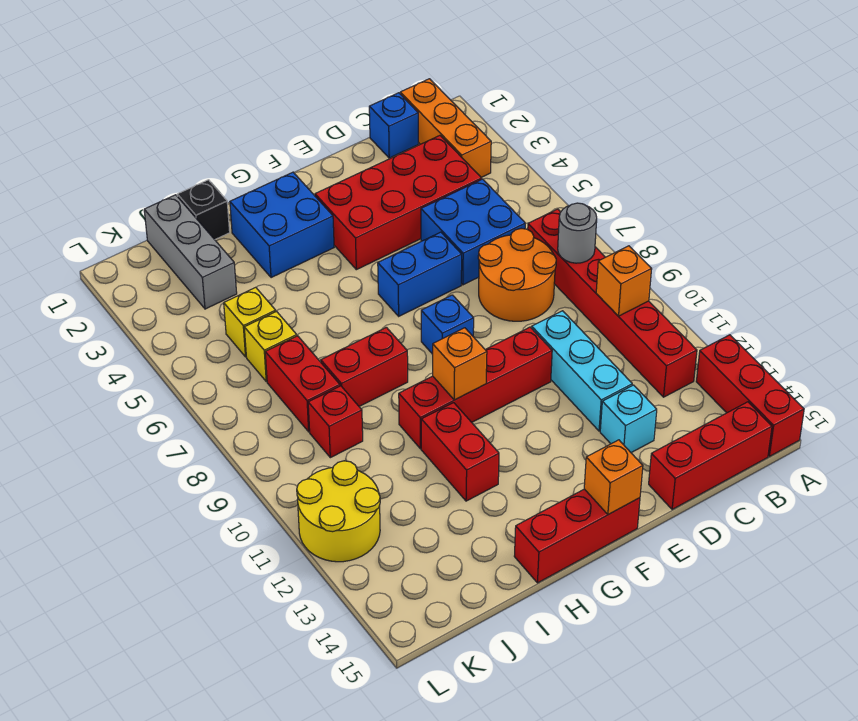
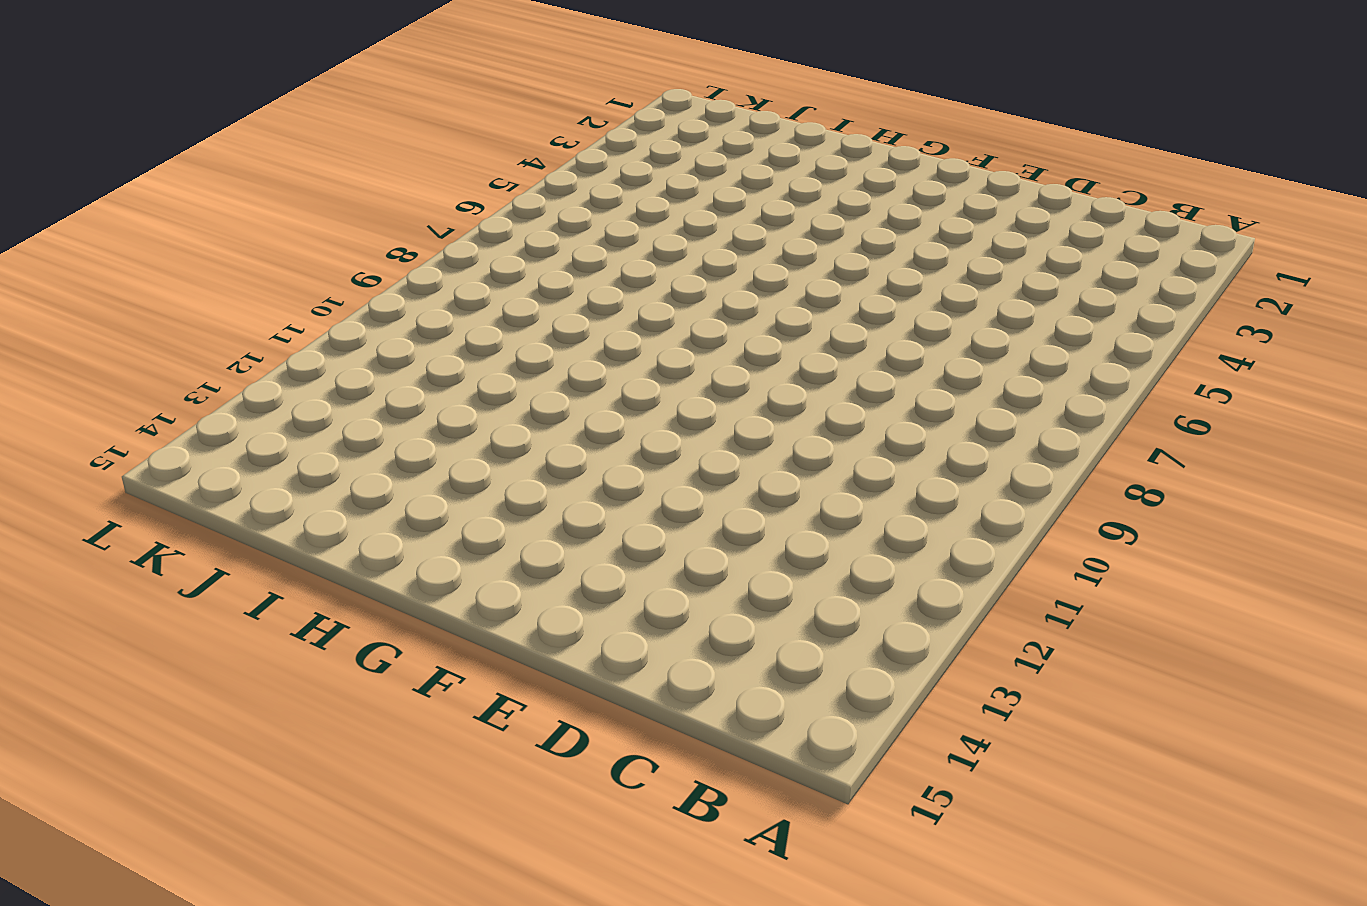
none -> red brick A13:A15 level 1
none -> orange brick B1:B3 level 1
none -> red brick B7:B12 level 1

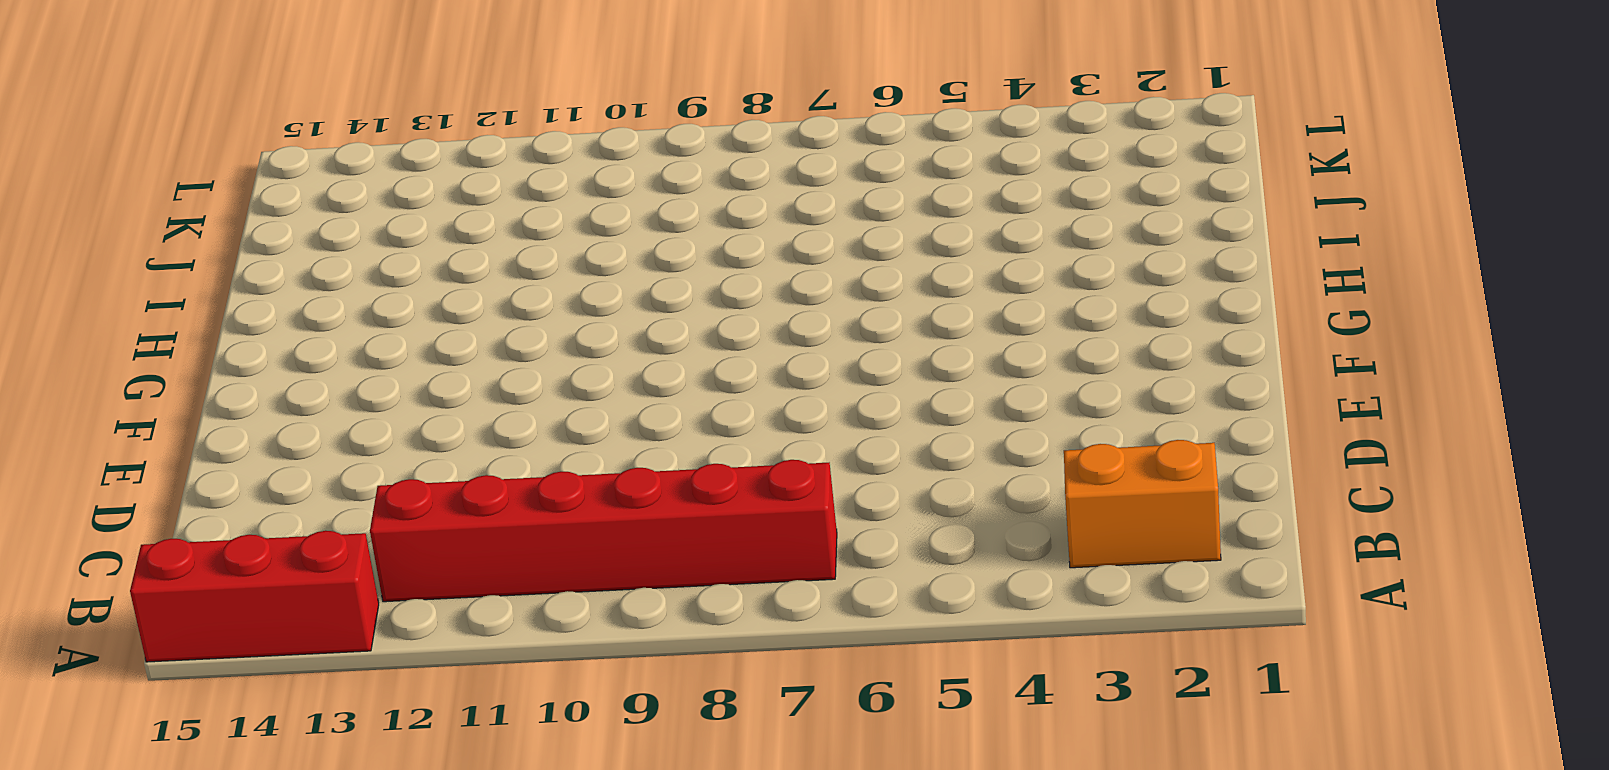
orange brick B2:B3 level 1 -> orange brick B1:B3 level 1
none -> red brick B15:D15 level 1
none -> blue brick C1 level 1
none -> red brick C3:F4 level 1

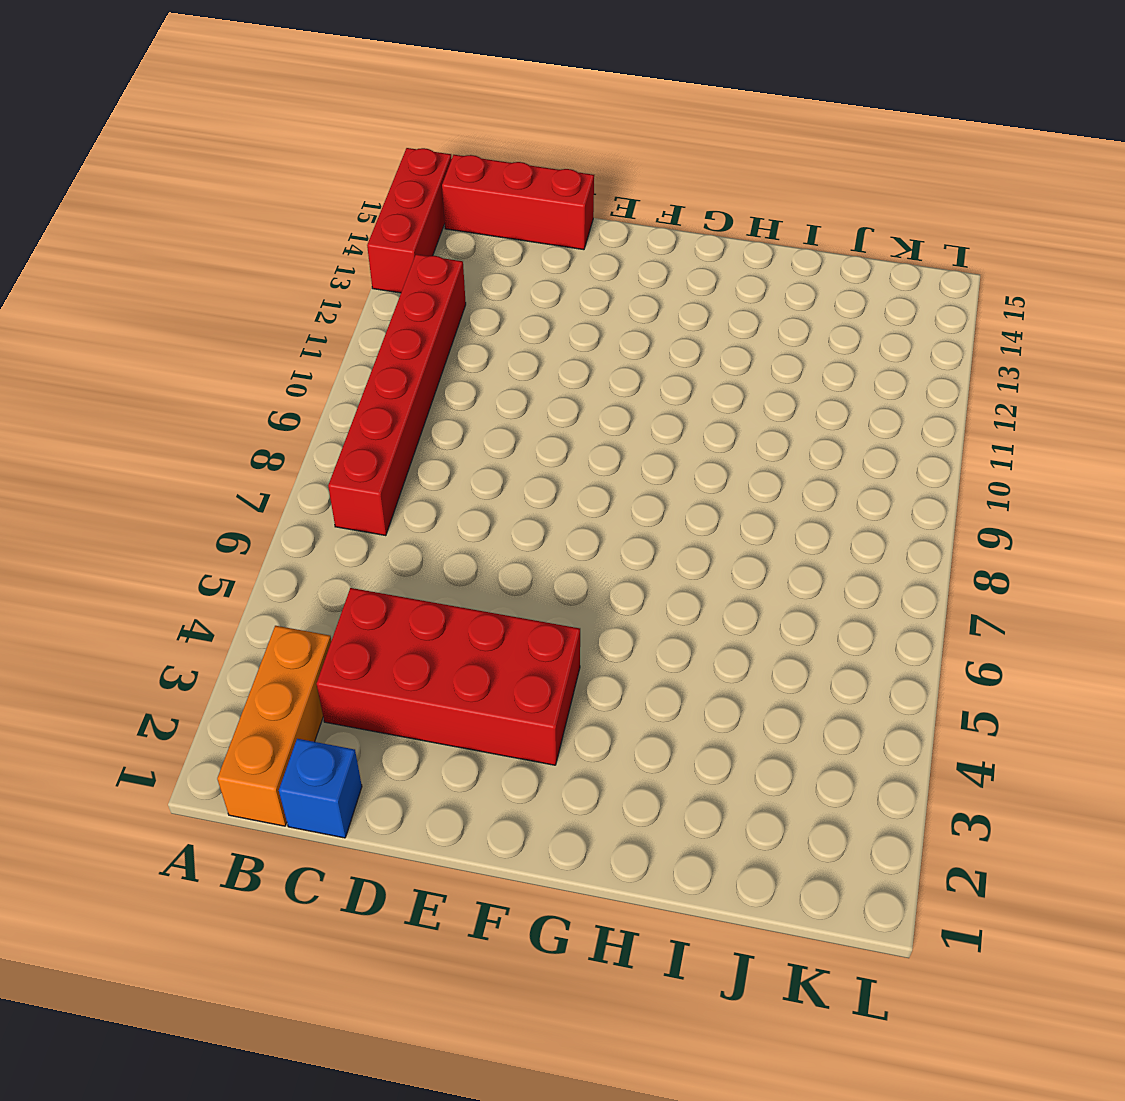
none -> blue brick C5:D6 level 1
none -> orange round brick C7:D8 level 1
none -> cyan brick D10:D12 level 1

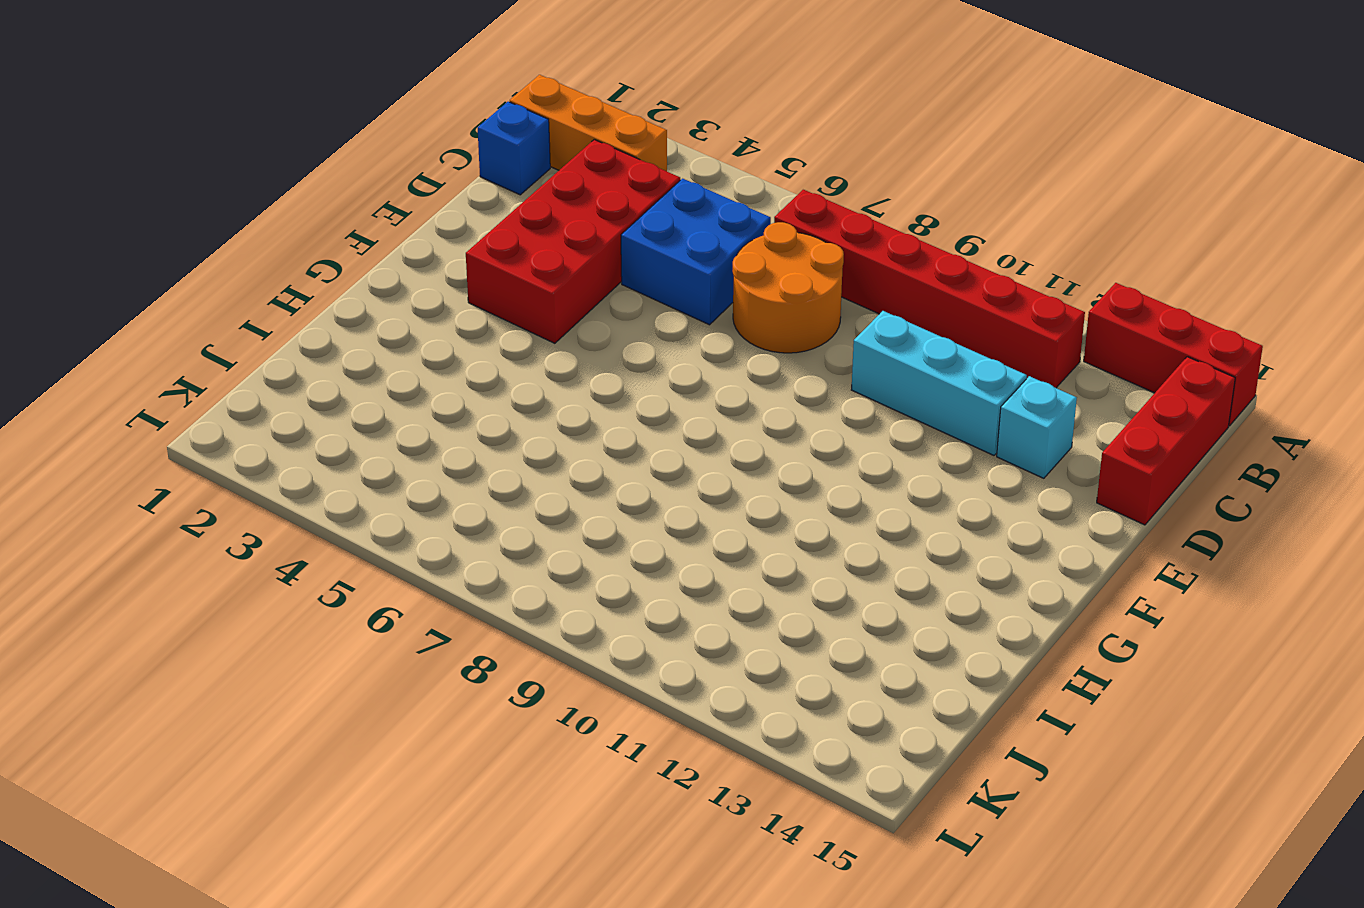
none -> blue brick E6:F6 level 1
none -> red brick E10:H10 level 1
none -> blue brick F8 level 1

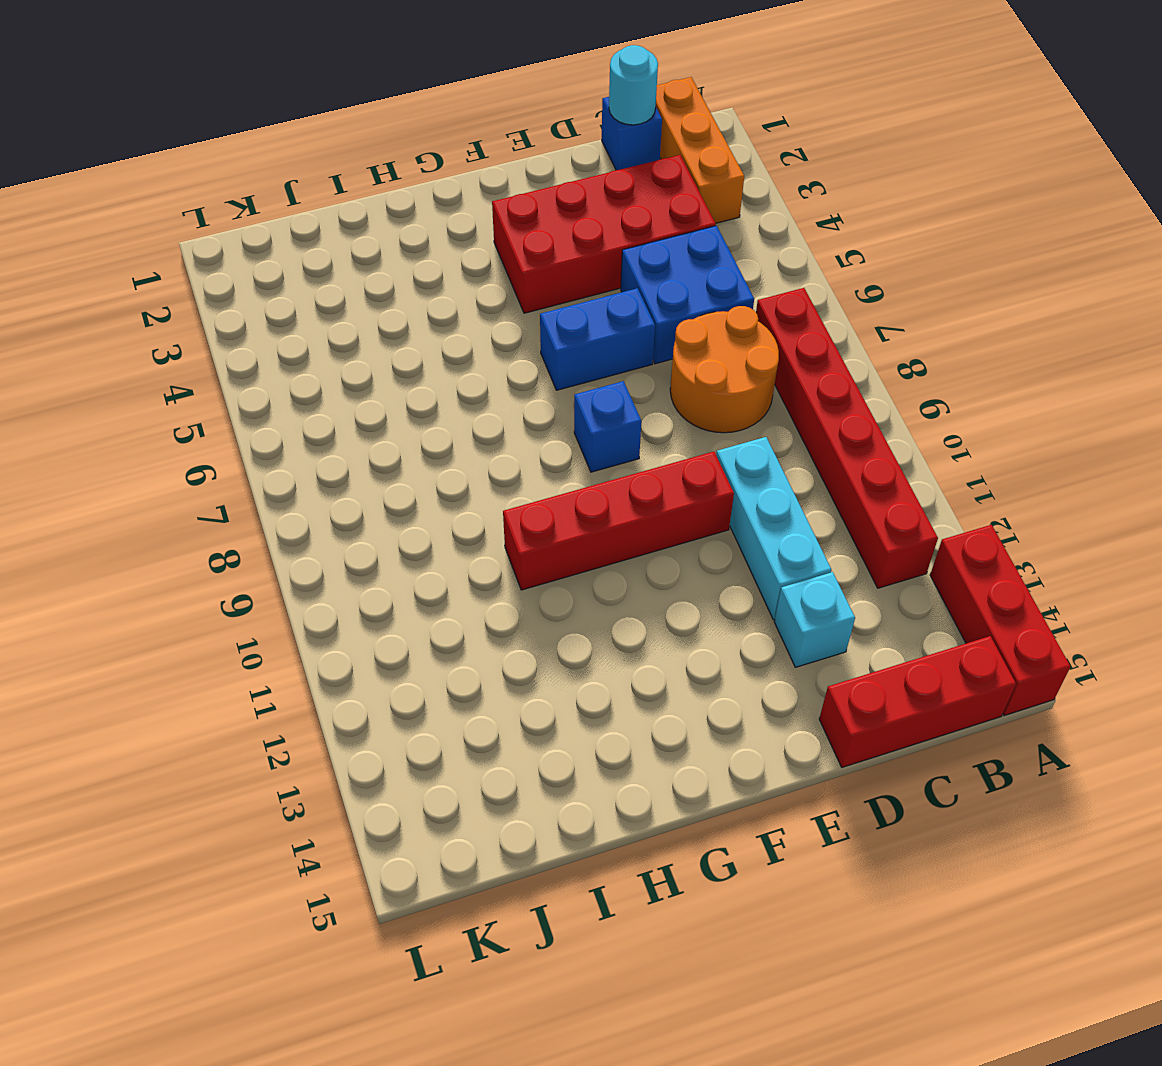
cyan round brick C1 level 2 -> none
none -> red brick F15:H15 level 1
none -> blue brick G2:H3 level 1
none -> red brick H8:I8 level 1

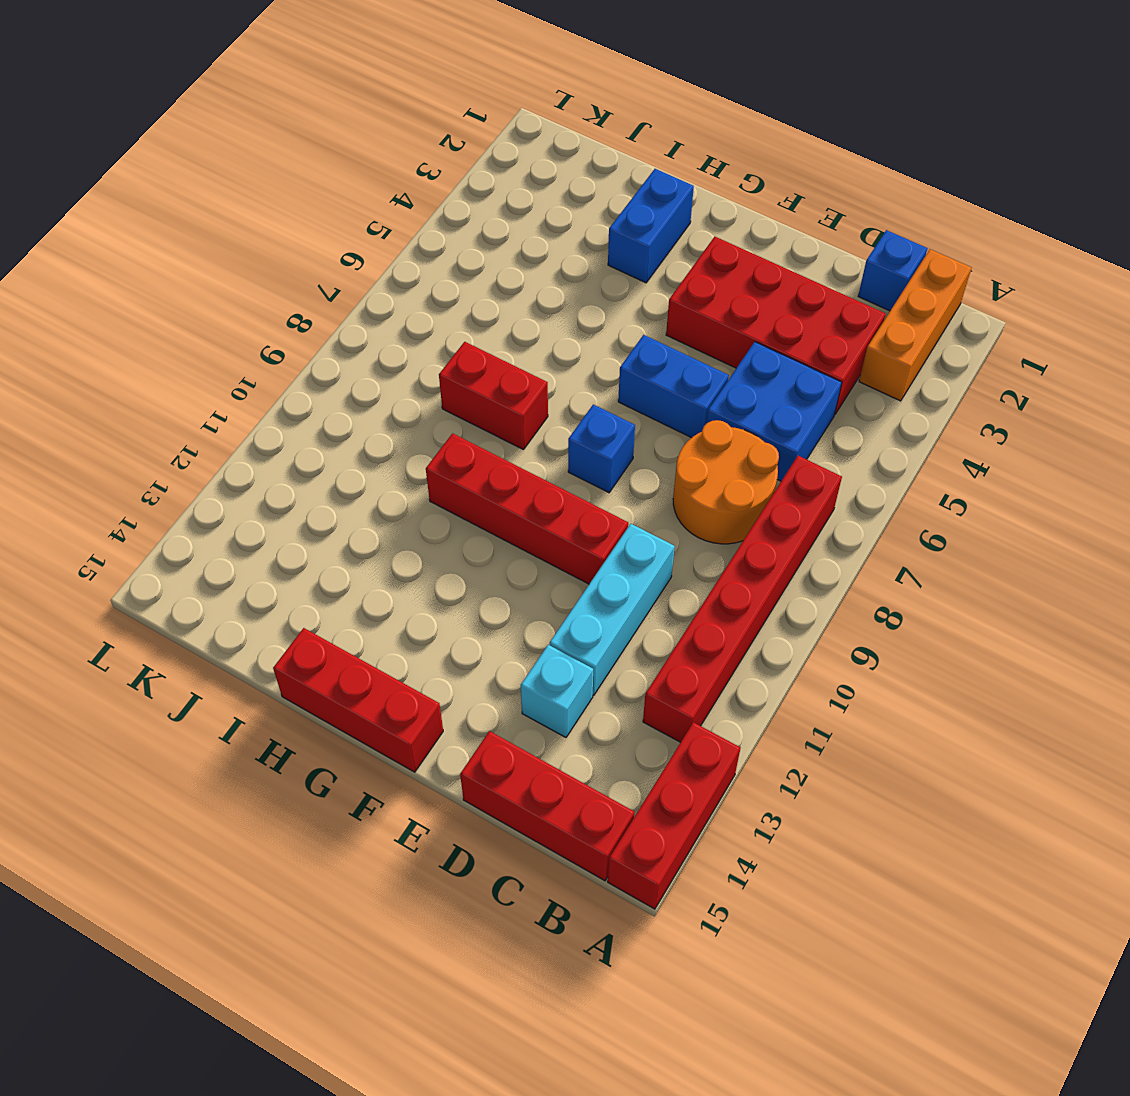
blue brick H2:H3 level 1 -> blue brick G2:H3 level 1
none -> red brick H11:H12 level 1
none -> black brick I1 level 1
none -> grey brick J1:J3 level 1

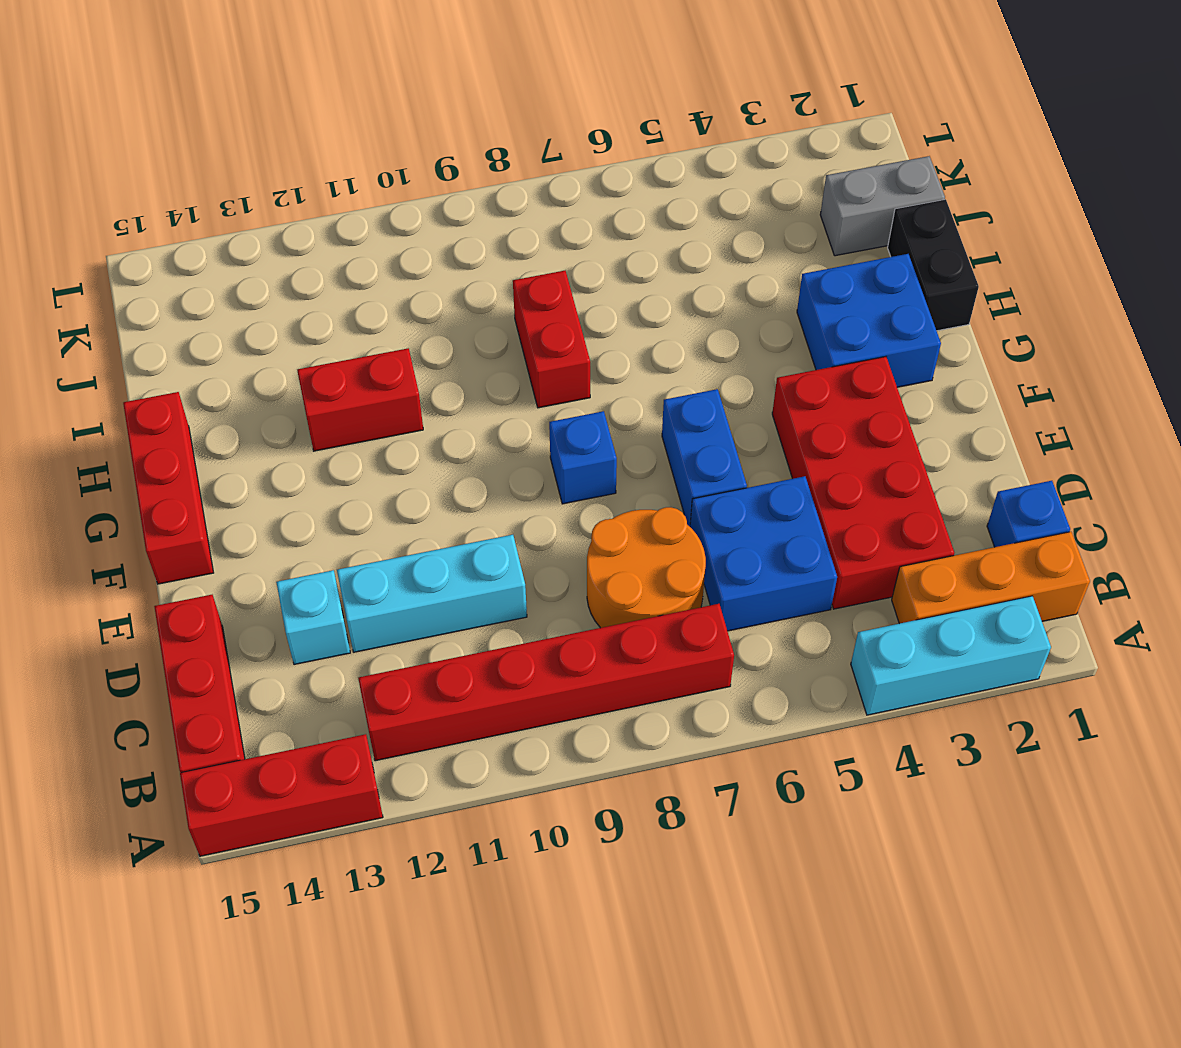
cyan brick A2:A4 level 1 -> none
black brick H1:I1 level 1 -> black brick I1 level 1
grey brick J1:J2 level 1 -> grey brick J1:J3 level 1
none -> red brick E10:H10 level 1
none -> yellow brick J5 level 1
none -> yellow brick J6 level 1

